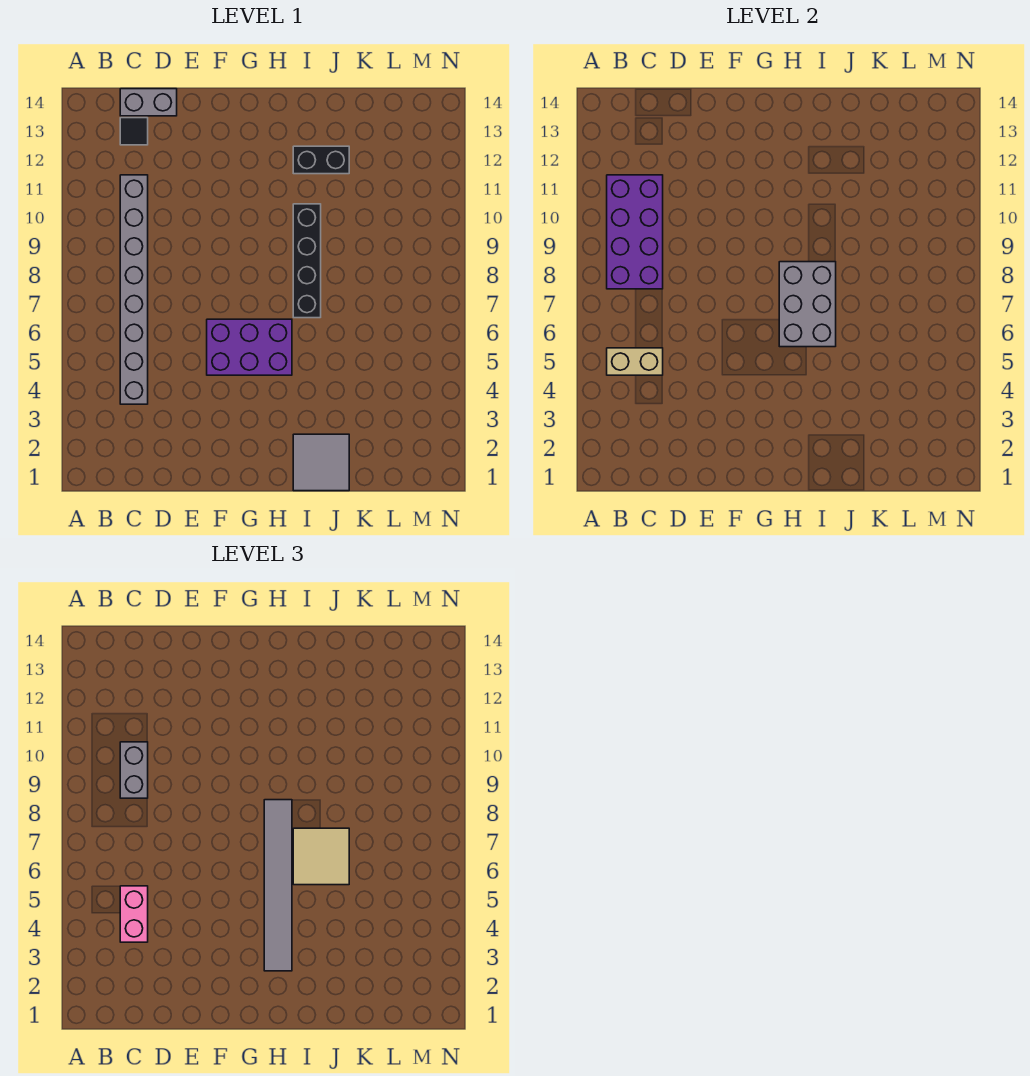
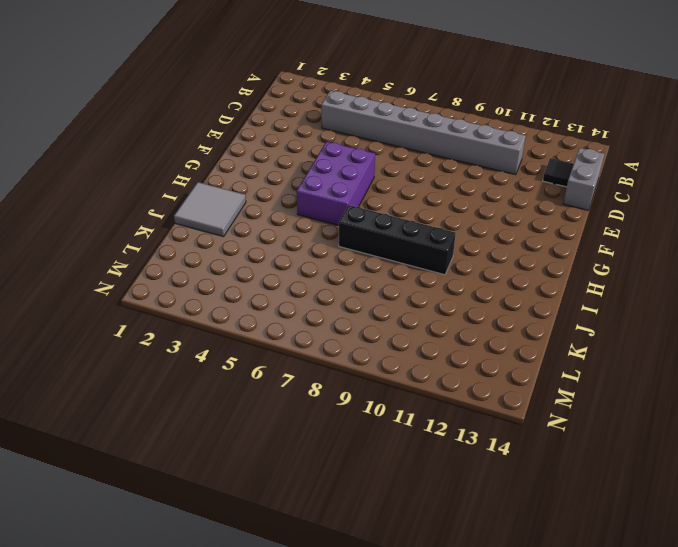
none -> black brick I12:J12 level 1
none -> tan brick B5:C5 level 2
none -> purple brick B8:C11 level 2

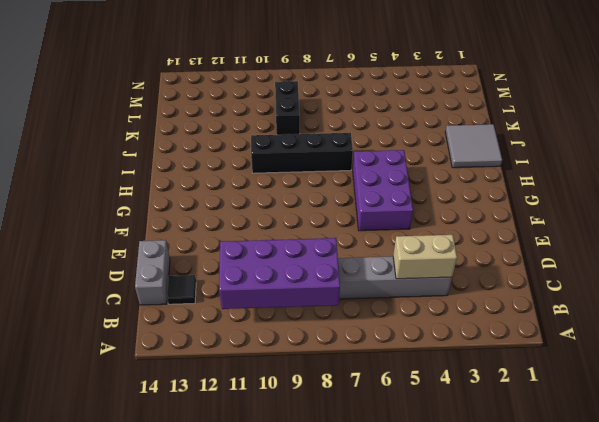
tan brick C4:C5 level 2 -> tan brick B5:C5 level 2
black brick K9:L9 level 1 -> black brick I12:J12 level 1
none -> grey brick H6:I8 level 2
none -> pink brick C4:C5 level 3
none -> grey brick C9:C10 level 3

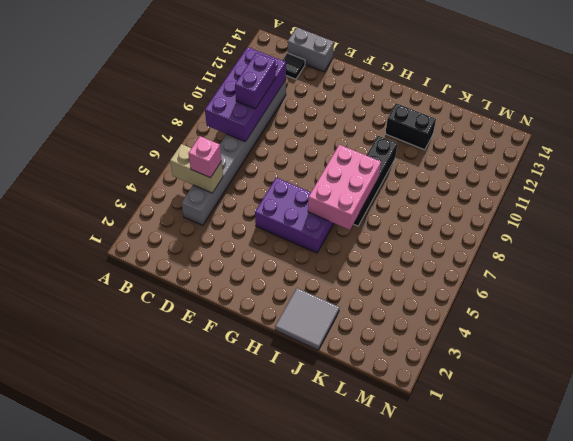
pink brick C5 level 3 -> pink brick C4:C5 level 3
purple brick C9:C10 level 3 -> grey brick C9:C10 level 3
pink brick H6:I8 level 2 -> grey brick H6:I8 level 2
none -> grey tile H3:H8 level 3
none -> tan tile I6:J7 level 3

